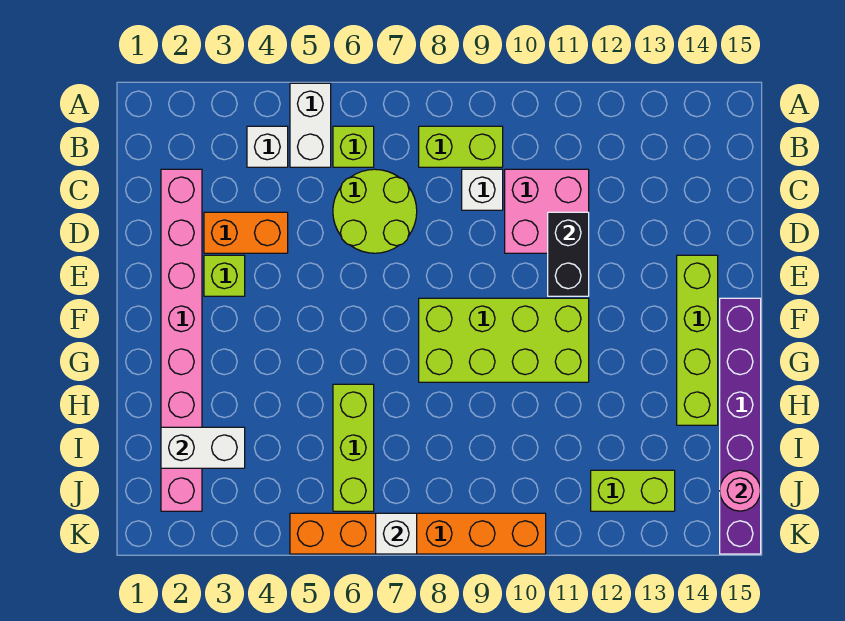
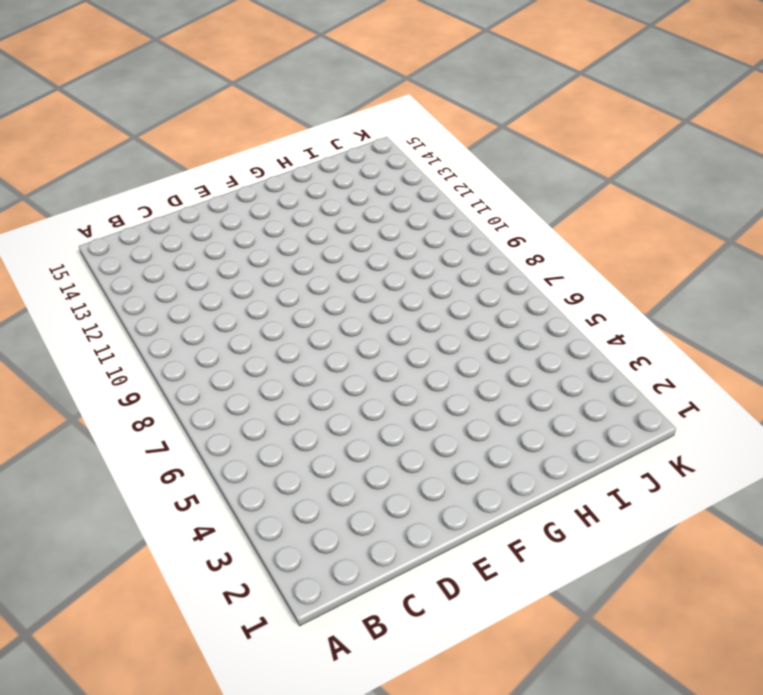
none -> white brick A5:B5 level 1
none -> white brick B4 level 1
none -> lime brick B6 level 1

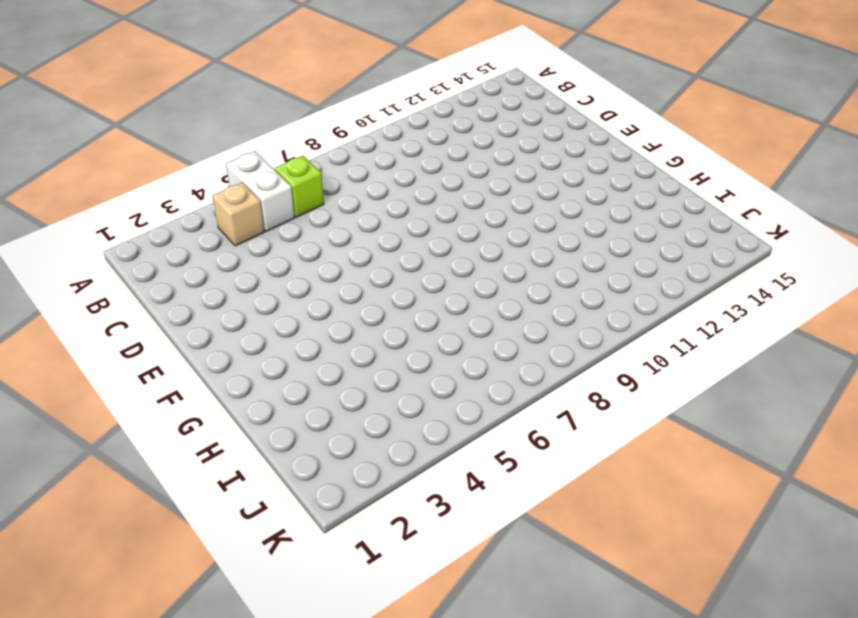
tan brick B4 level 1 -> white brick B4 level 1
none -> lime brick B8:B9 level 1
none -> pink brick C2:J2 level 1
none -> lime round brick C6:D7 level 1

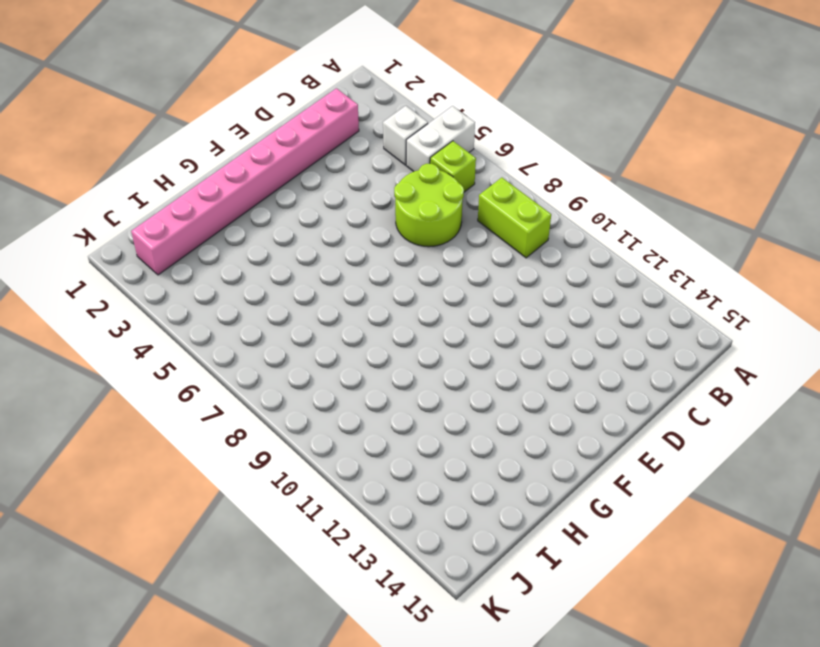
none -> white brick C9 level 1
none -> pink brick C10:D11 level 1
none -> orange brick D3:D4 level 1

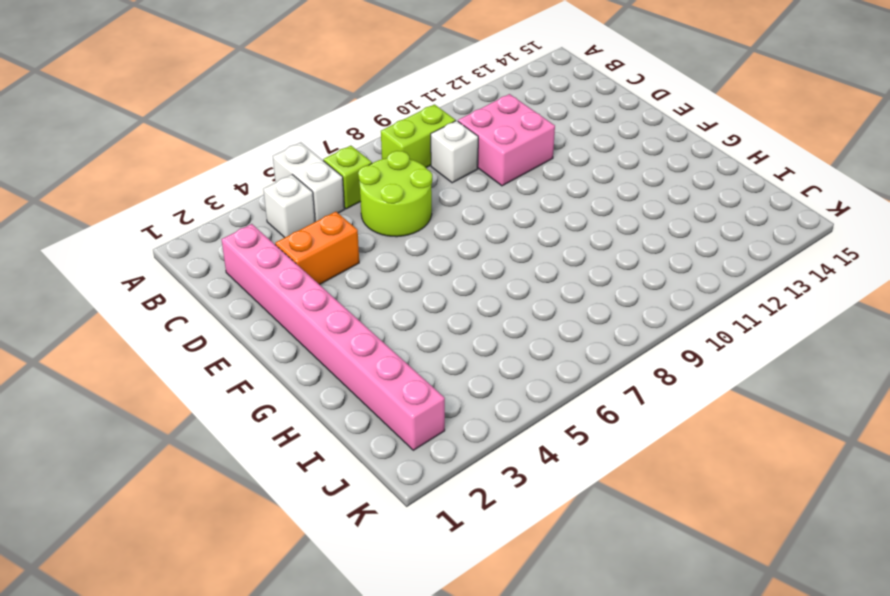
none -> lime brick E3 level 1
none -> lime brick E14:H14 level 1
none -> lime brick F8:G11 level 1

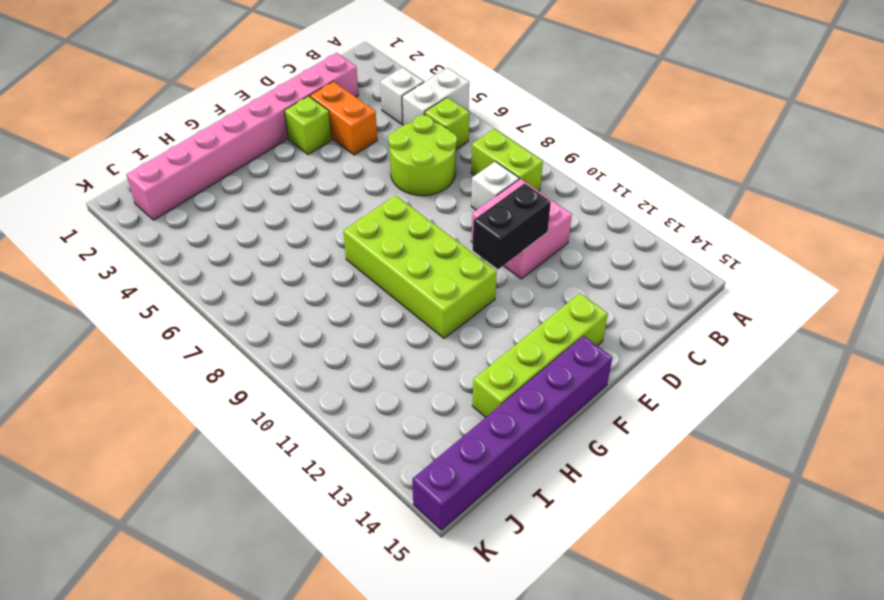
none -> lime brick H6:J6 level 1
none -> lime brick J12:J13 level 1
none -> orange brick K5:K10 level 1

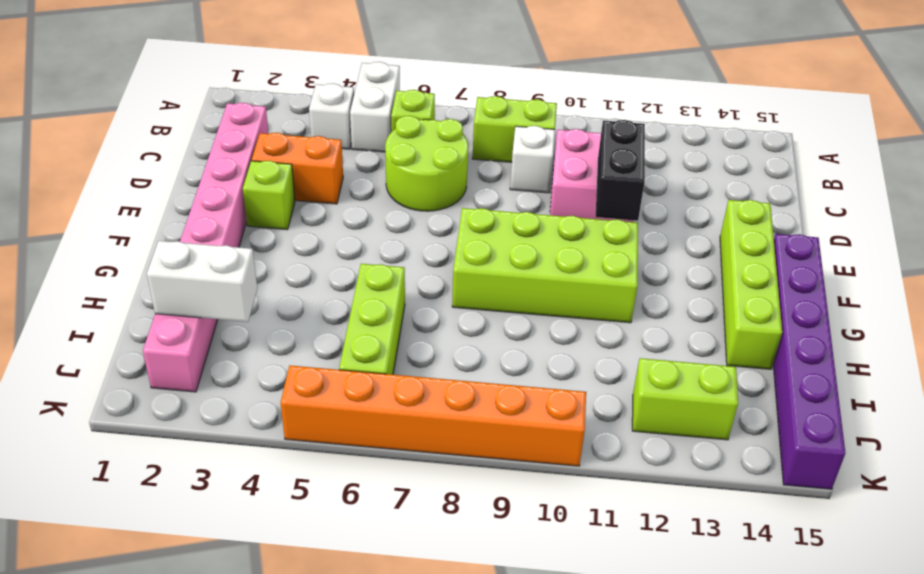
none -> pink round brick J15 level 2
none -> white brick K7 level 2

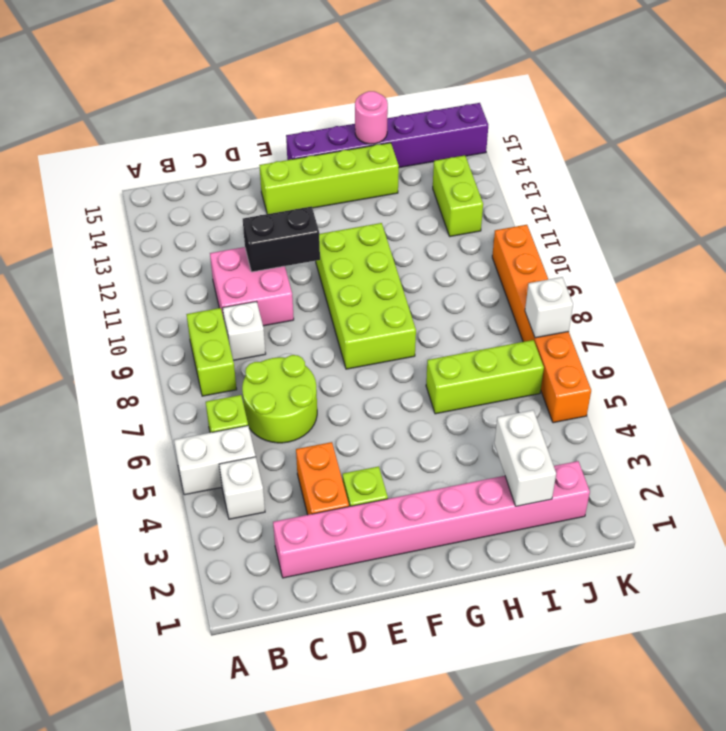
pink round brick H15 level 2 -> pink round brick J15 level 2

